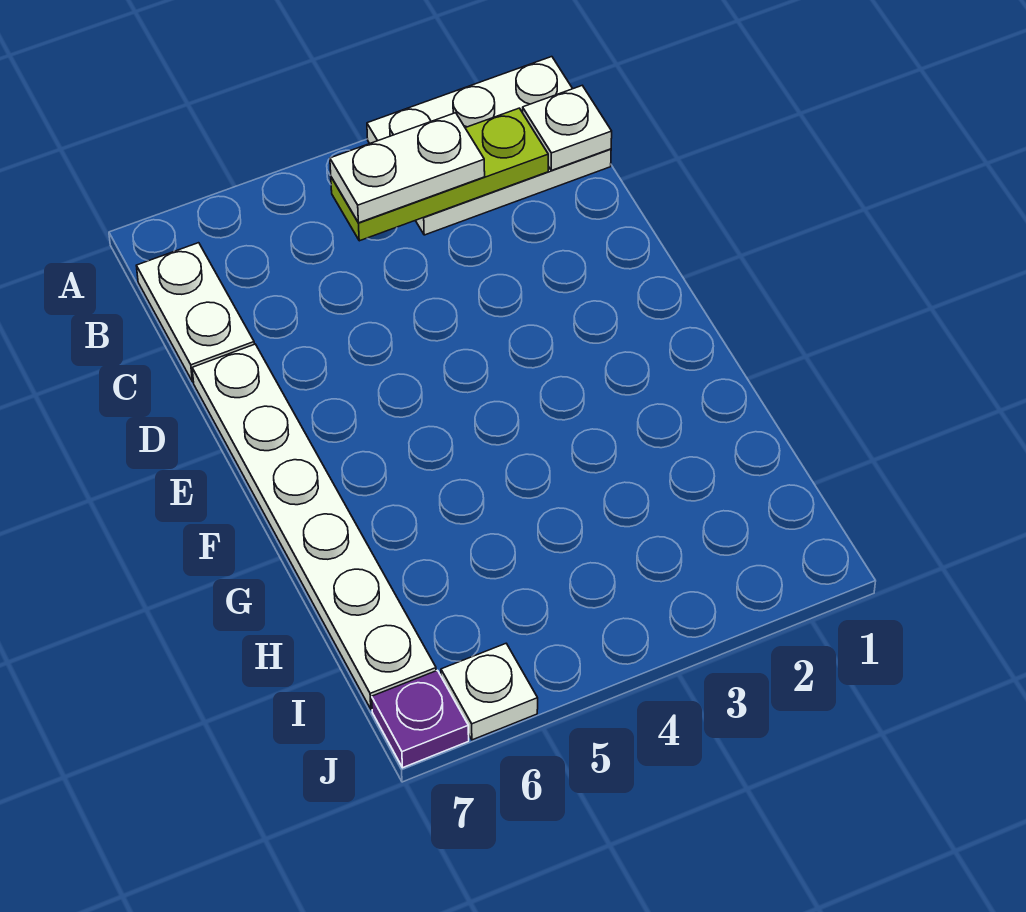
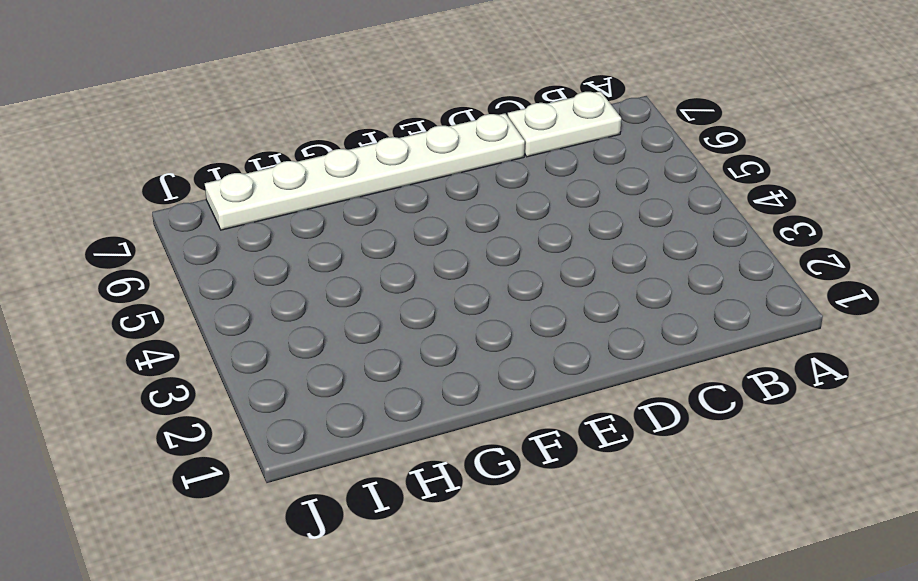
none -> white plate A1:B3 level 1
none -> white plate J6 level 1

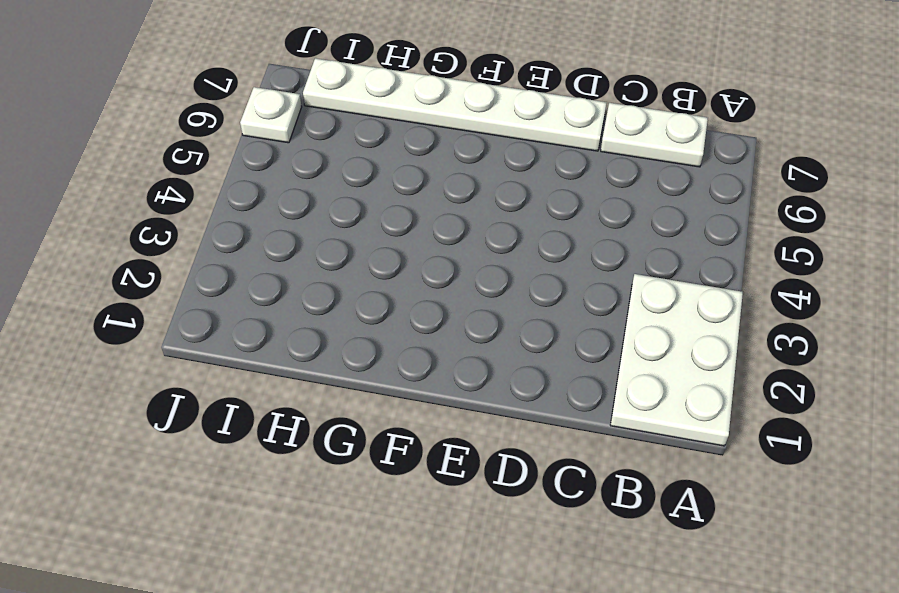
none -> purple plate J7 level 1
none -> white plate B1 level 2

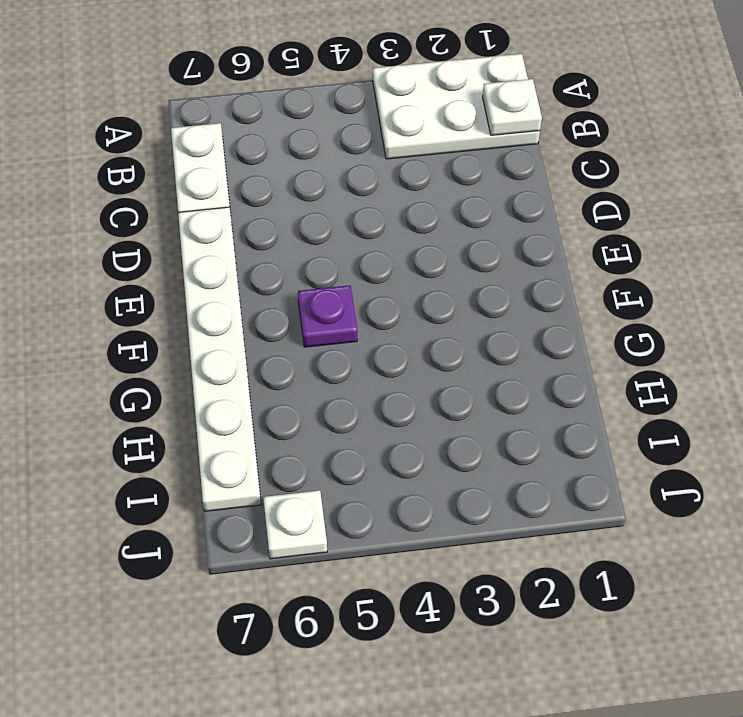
purple plate F5 level 1 -> purple plate J7 level 1
none -> lime plate B2:B4 level 2
none -> white plate B3:B4 level 3

